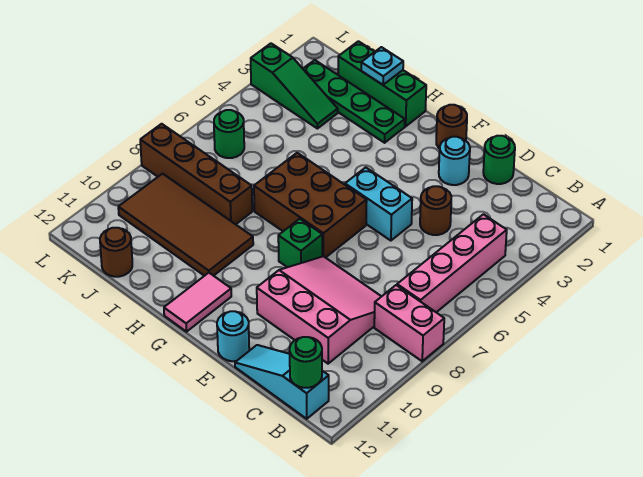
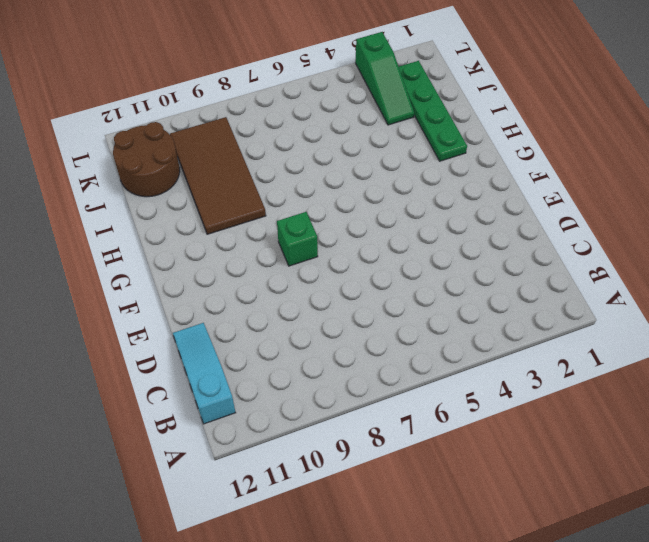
brown round brick J11:K12 level 1 -> brown round brick J12 level 1
none -> pink brick A8:B8 level 1
none -> pink brick B4:B7 level 1
none -> pink slope C8:E10 level 1 top 10

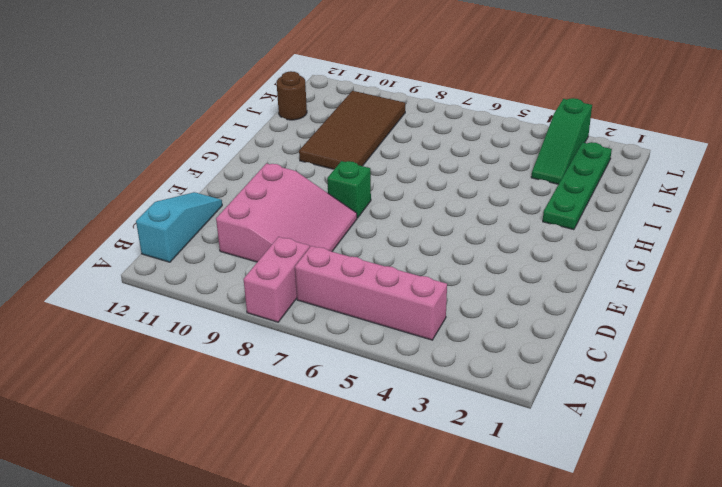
none -> green round brick D1 level 1
none -> brown round brick D4 level 1
none -> cyan round brick E2 level 1

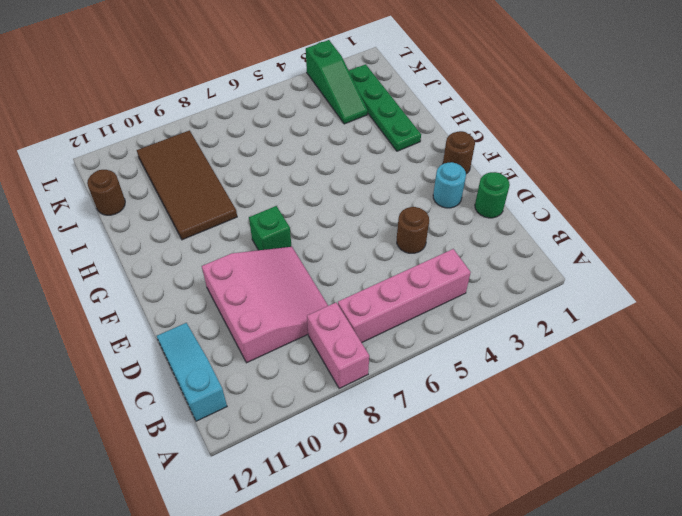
none -> cyan brick E5:F5 level 1
none -> cyan round brick E12 level 1
none -> brown brick F6:H7 level 1

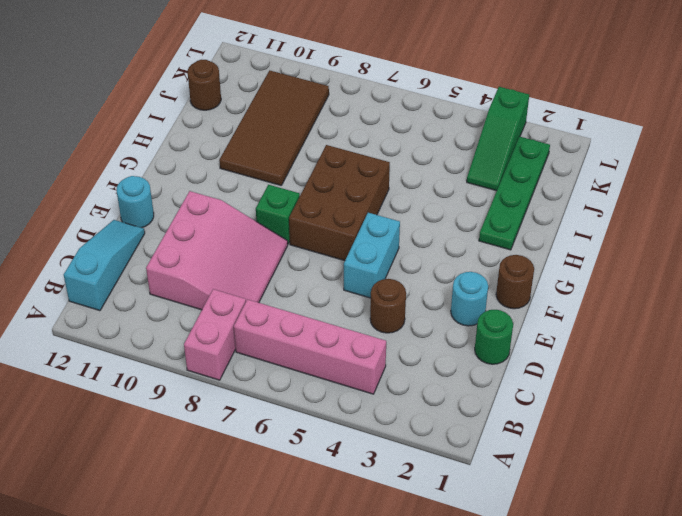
none -> pink tile G11:G12 level 1
none -> green brick H1:J1 level 1
none -> brown brick I8:L8 level 1

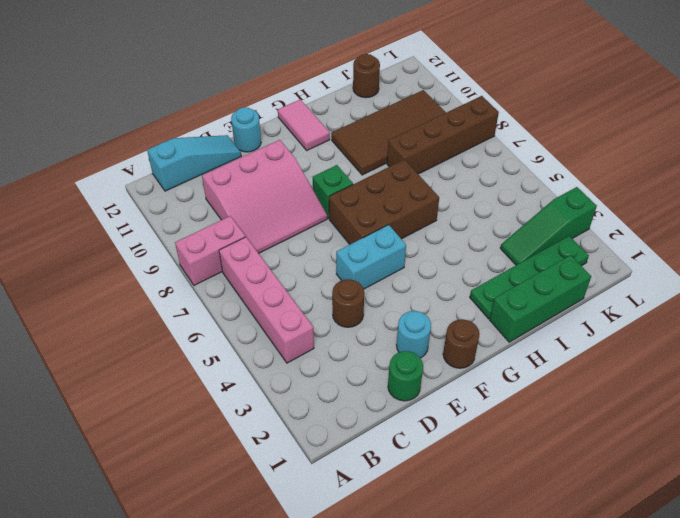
none -> green round brick K6 level 1
none -> green round brick B12 level 2
none -> cyan plate I1 level 2

